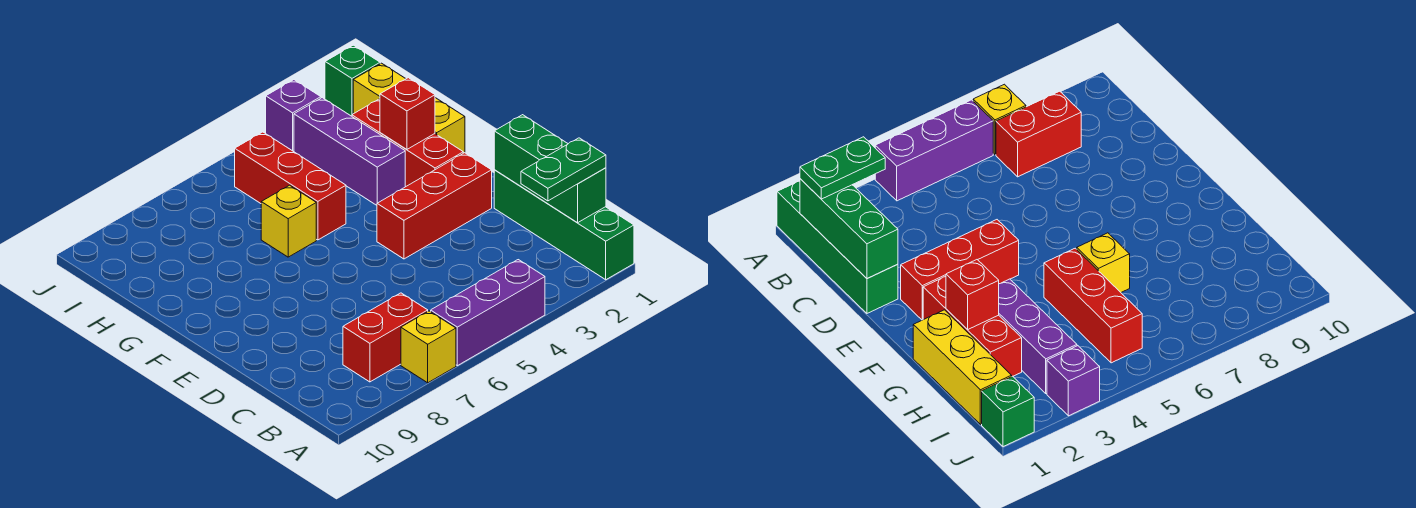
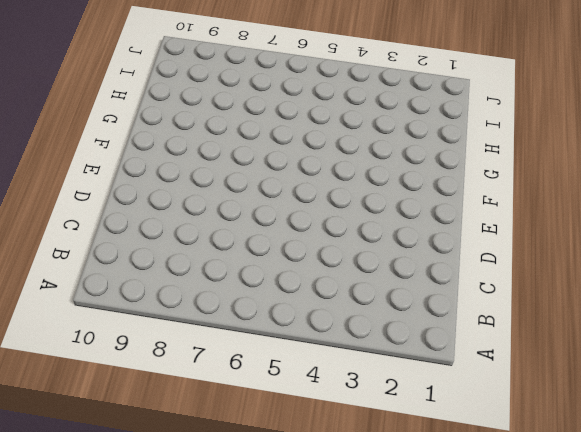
none -> green brick A1:D1 level 1
none -> purple brick A4:A6 level 1
none -> yellow brick A7 level 1

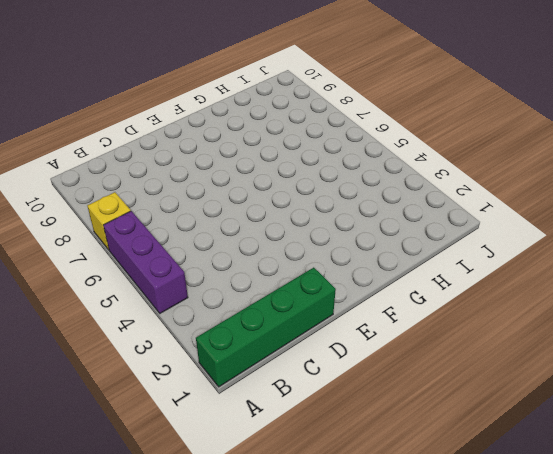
none -> red brick B7:B8 level 1
none -> red brick E2:E4 level 1
none -> red brick F2:H2 level 1

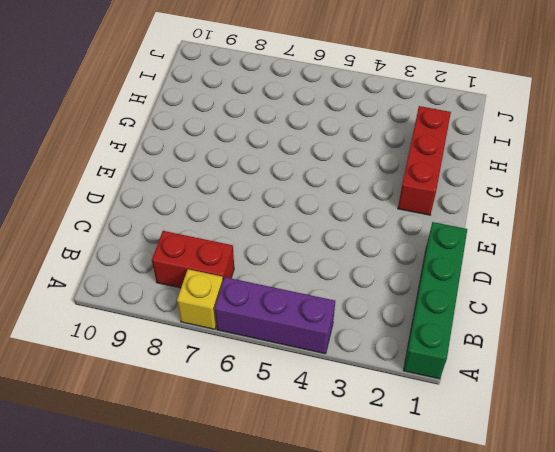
none -> red brick E2:E4 level 1
none -> yellow brick G1:I1 level 1
none -> purple brick G3:I3 level 1

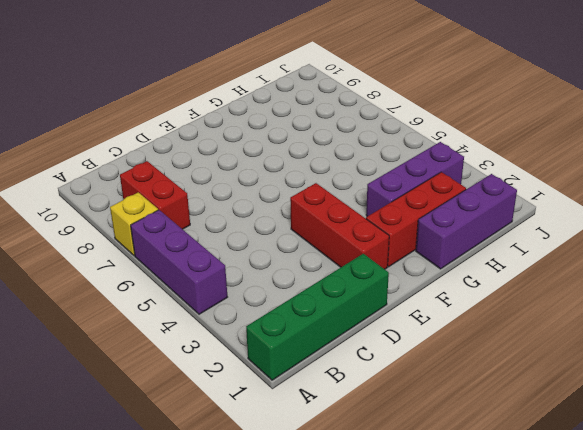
purple brick G1:I1 level 1 -> yellow brick G1:I1 level 1
none -> red brick G5:I5 level 1
none -> yellow brick G6 level 1
none -> green brick J1 level 1

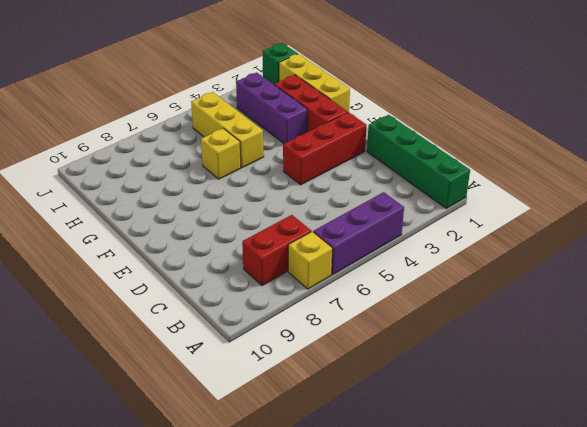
yellow brick G5:I5 level 1 -> red brick G5:I5 level 1
none -> purple brick J3 level 1
none -> green brick B1:D1 level 2
none -> red brick G2 level 2

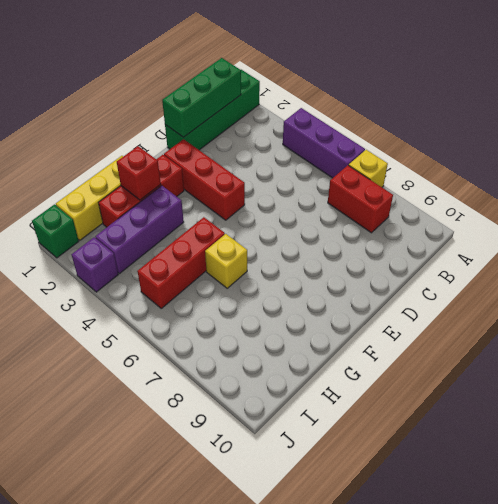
none -> green plate B1:B2 level 3

